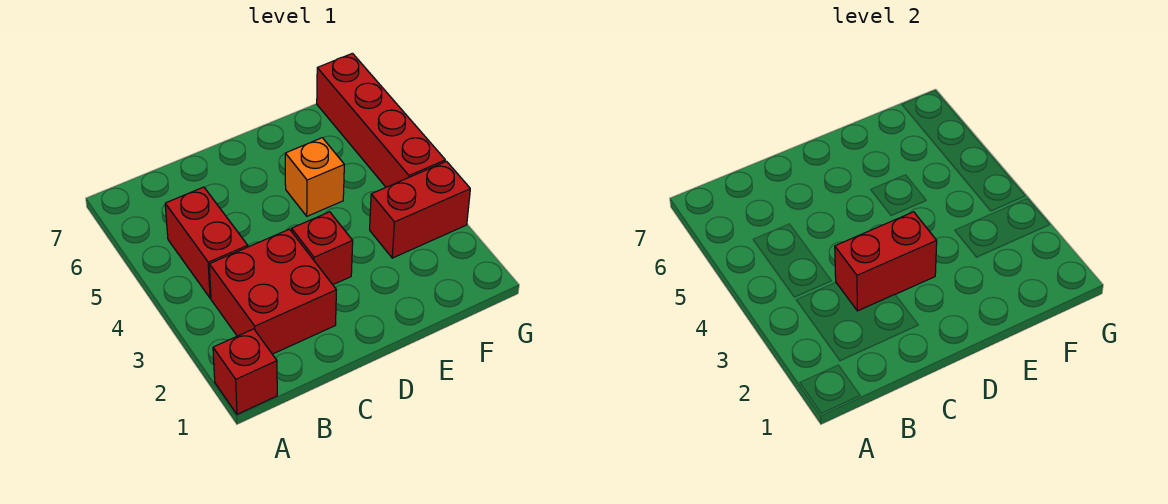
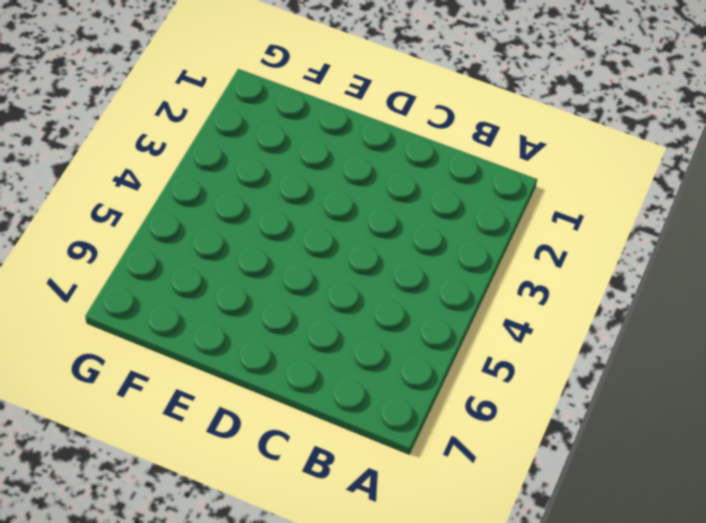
none -> red brick A1 level 1
none -> red brick B2:C3 level 1

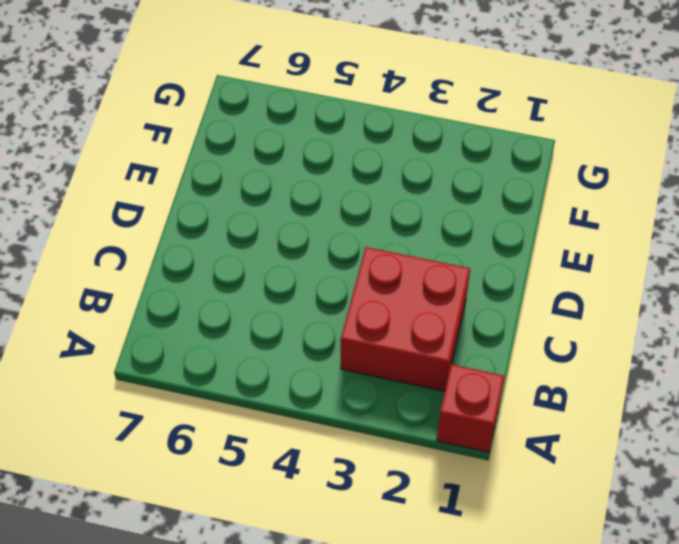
none -> red brick B4:B5 level 1
none -> red brick D3 level 1

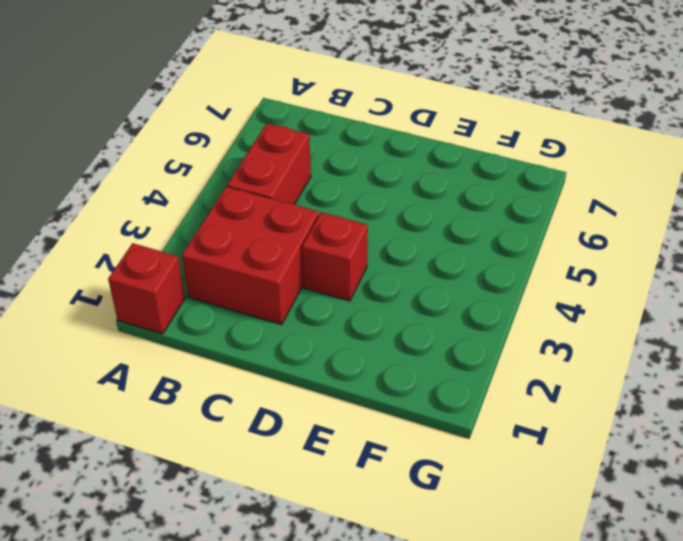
none -> orange brick E5 level 1
none -> red brick F3:G3 level 1

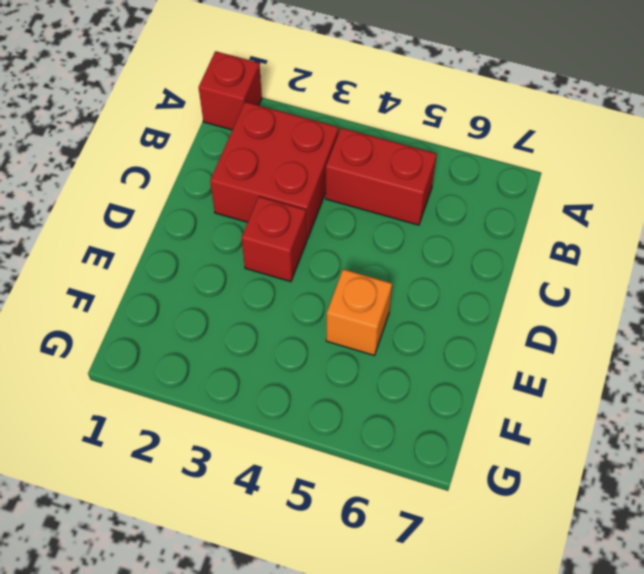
none -> red brick F3:G3 level 1
none -> red brick G4:G7 level 1

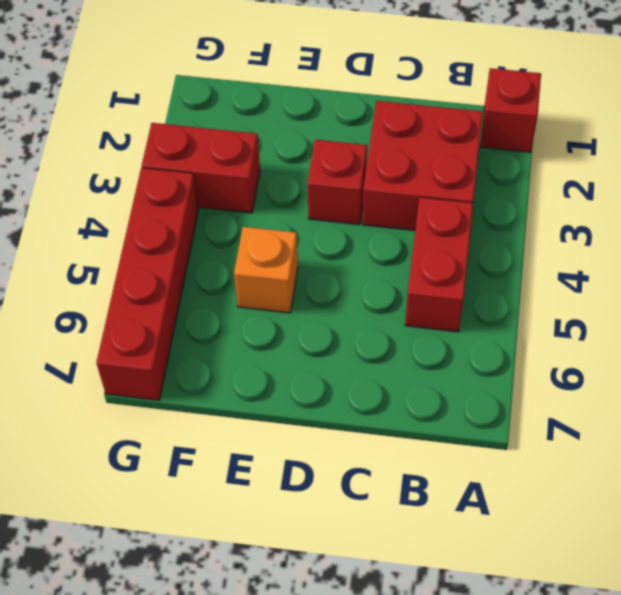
none -> red brick C3:D3 level 2

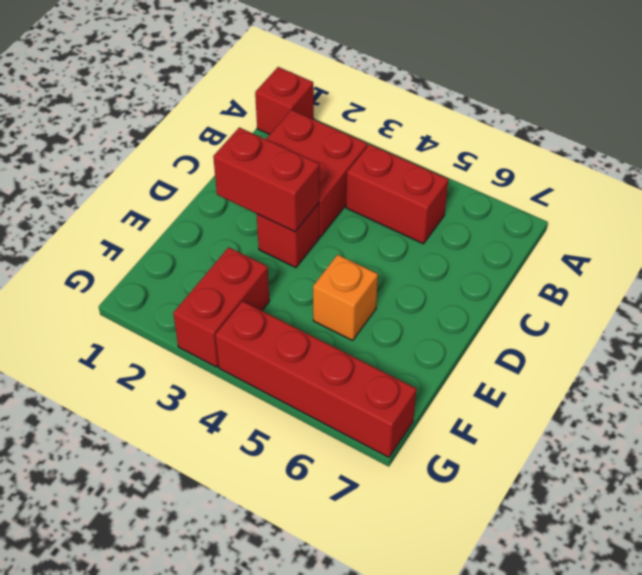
red brick D2:D3 level 2 -> red brick C3:D3 level 2

